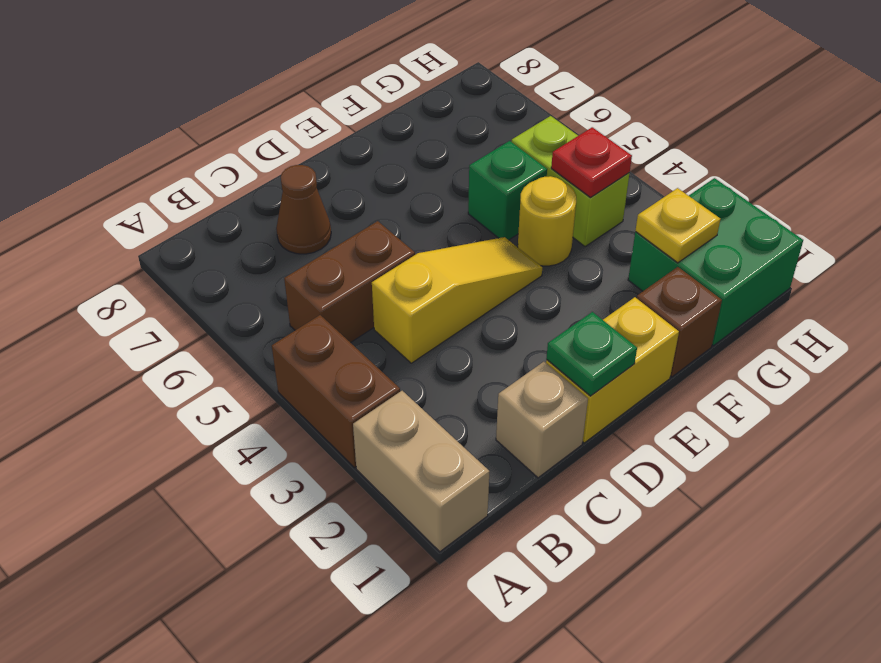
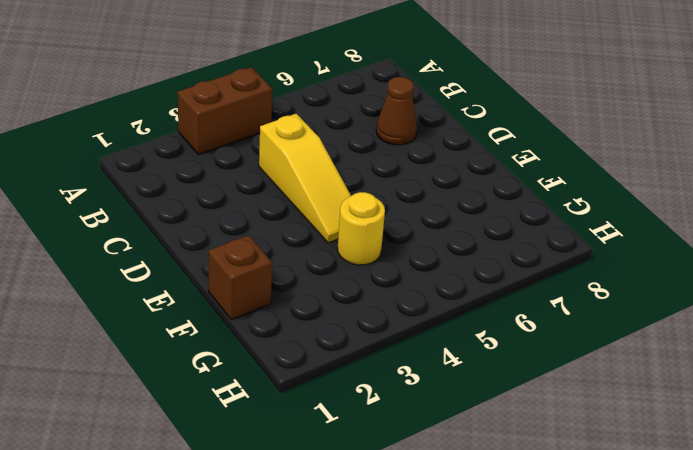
none -> tan brick A1:A2 level 1
none -> brown brick B5:C5 level 1
none -> tan brick C1 level 1

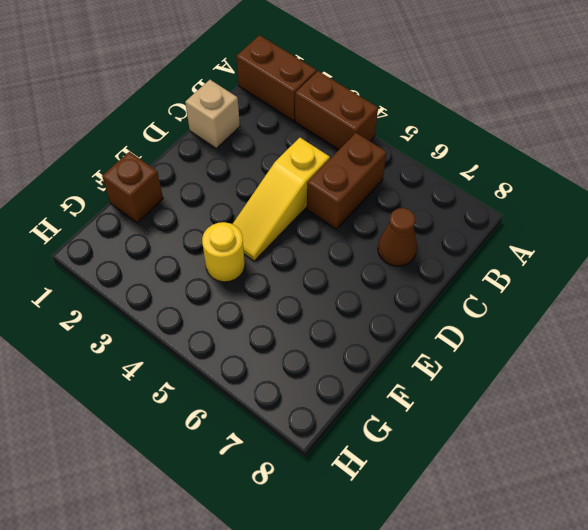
brown brick A1:A2 level 1 -> tan brick A1:A2 level 1
none -> yellow brick D1:E1 level 1
none -> green brick F5 level 1
none -> green brick G1:H2 level 1

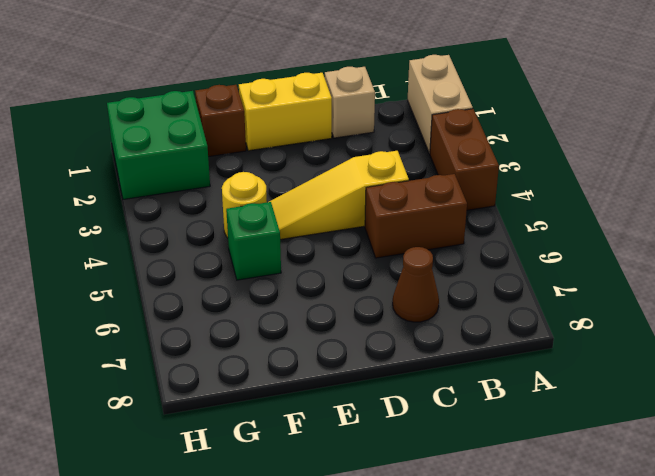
none -> lime brick G4:G5 level 1
none -> green plate D1 level 2
none -> yellow plate G2 level 2

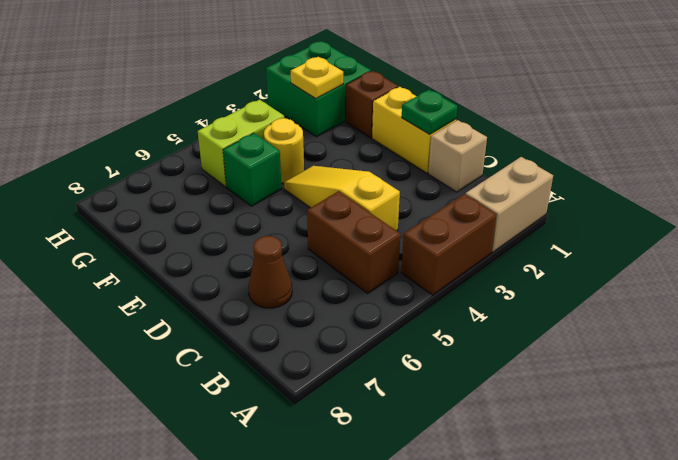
none -> red plate G4 level 2

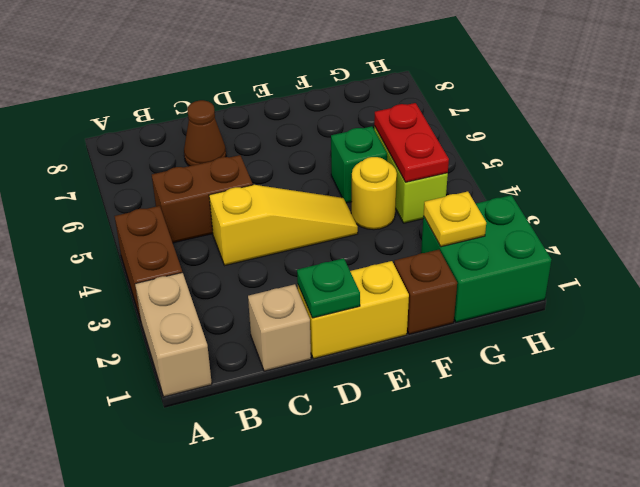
red plate G4:G5 level 2 -> red plate G4 level 2

